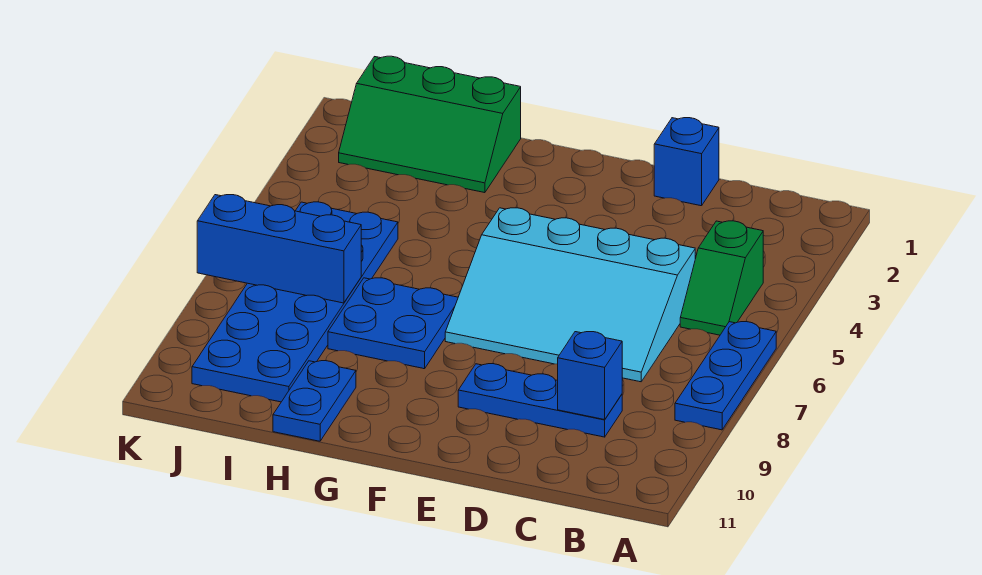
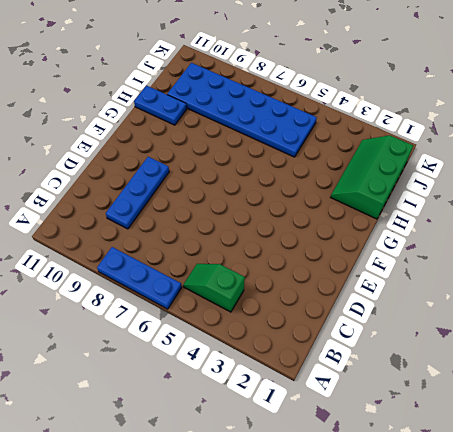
none -> cyan slope C5:F7 level 1 top 5
none -> blue brick D1 level 1

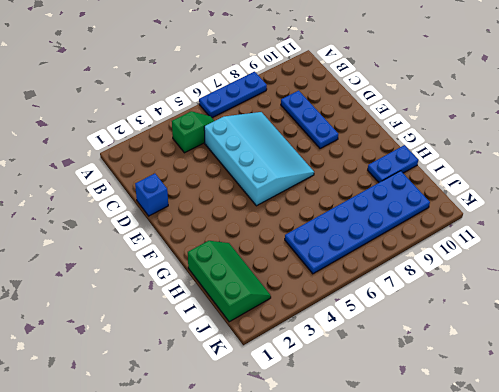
none -> blue plate G7:H8 level 1
none -> blue brick C9 level 2

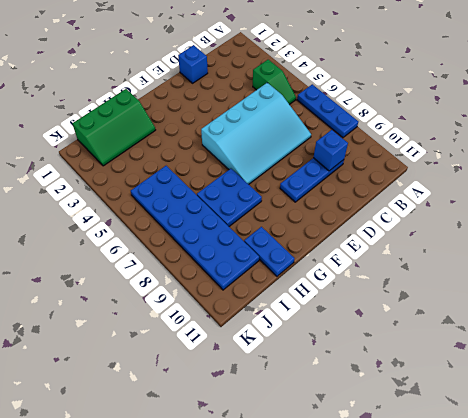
none -> blue brick I7:K7 level 2

